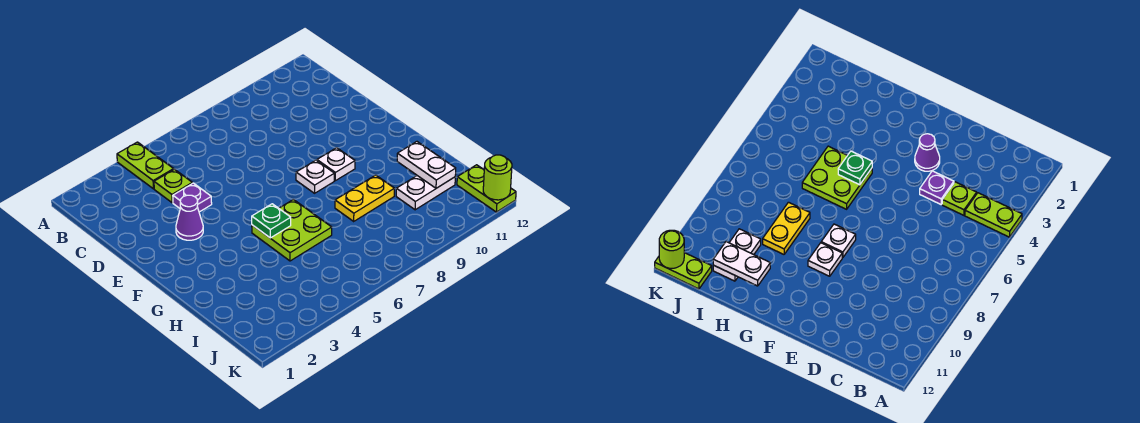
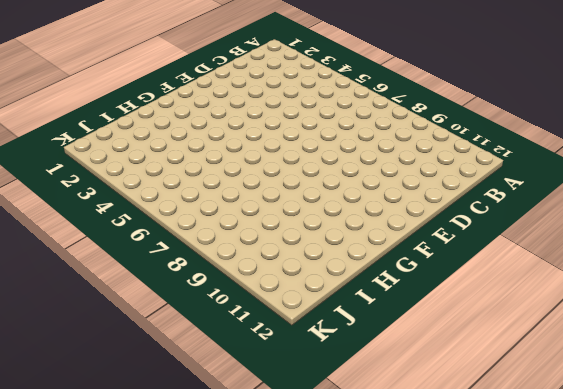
none -> lime plate A4:B4 level 1
none -> lime plate C4 level 1
none -> purple plate D4 level 1

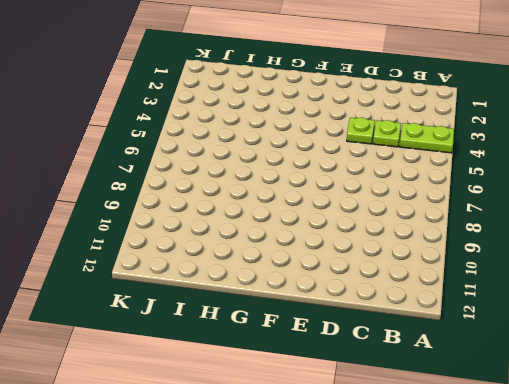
lime plate D4 level 1 -> purple plate D4 level 1
none -> purple cone E3 level 1
none -> white plate F8 level 1
none -> white plate F9 level 1

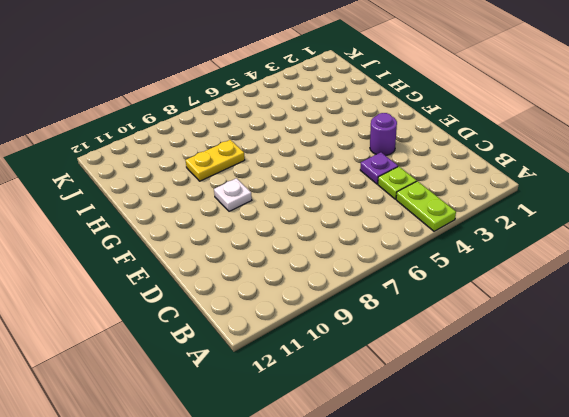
purple round brick E3 level 1 -> purple cone E3 level 1
none -> white plate F8 level 1
none -> lime plate G5:H6 level 1
none -> white plate I10:I11 level 1

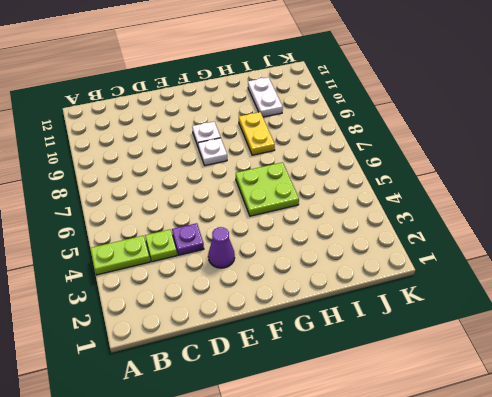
none -> lime plate J12:K12 level 1
none -> green plate G5 level 2
none -> white plate H11:I11 level 2

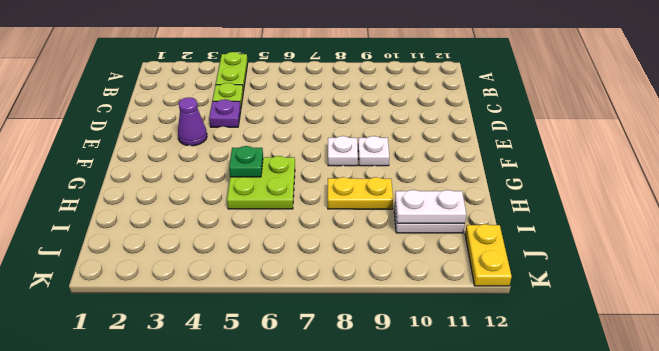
white plate I10:I11 level 2 -> white plate H11:I11 level 2
yellow plate J12:K12 level 1 -> lime plate J12:K12 level 1
none -> lime round brick K12 level 2

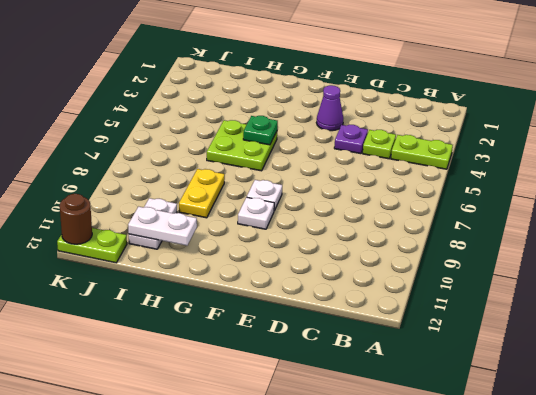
brown round brick K12 level 2 -> lime round brick K12 level 2

